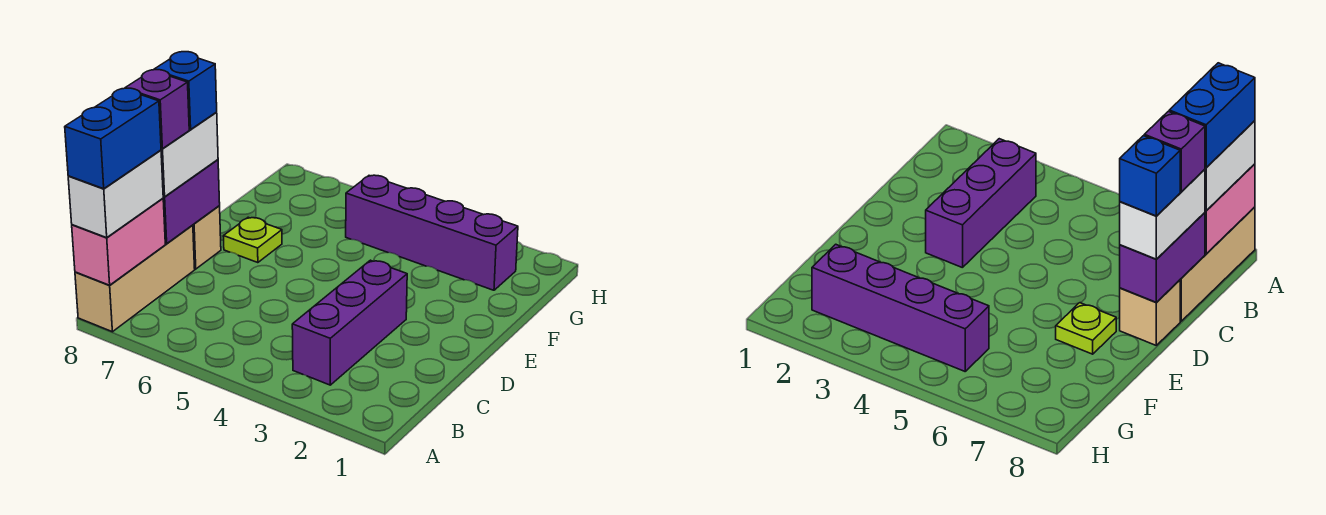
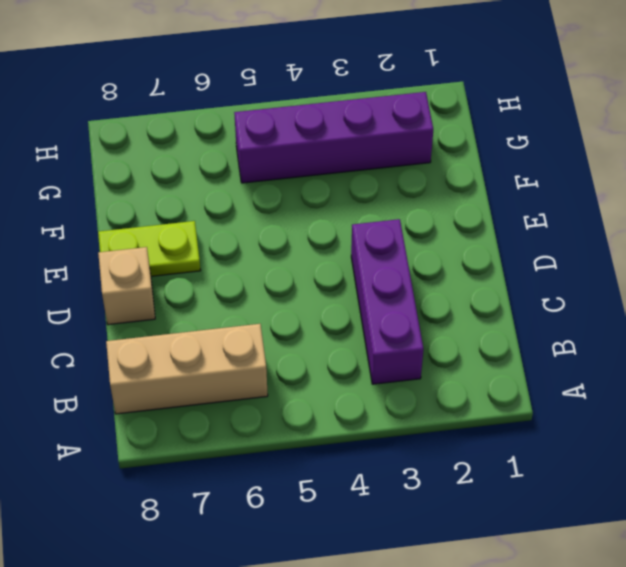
tan brick B6:B8 level 1 -> tan brick A8:C8 level 1
lime plate E7:E8 level 1 -> lime plate E7 level 1
none -> pink brick A8:B8 level 2
none -> purple brick C8:D8 level 2
none -> white brick A8:B8 level 3

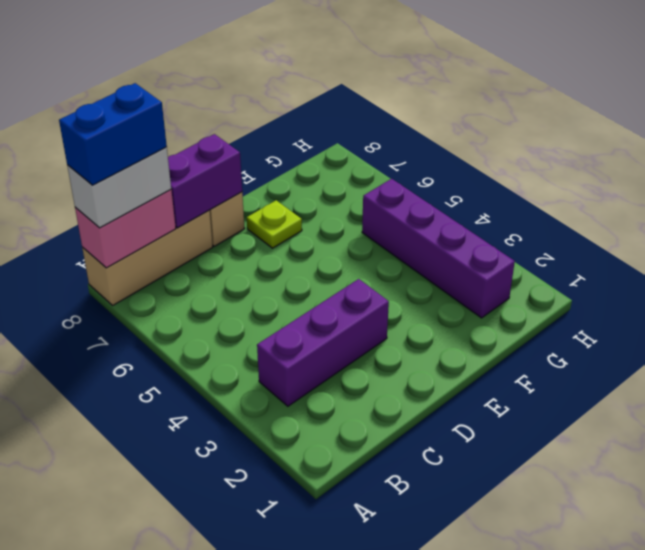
none -> white brick C8:D8 level 3
none -> purple brick C8 level 4
none -> blue brick D8 level 4

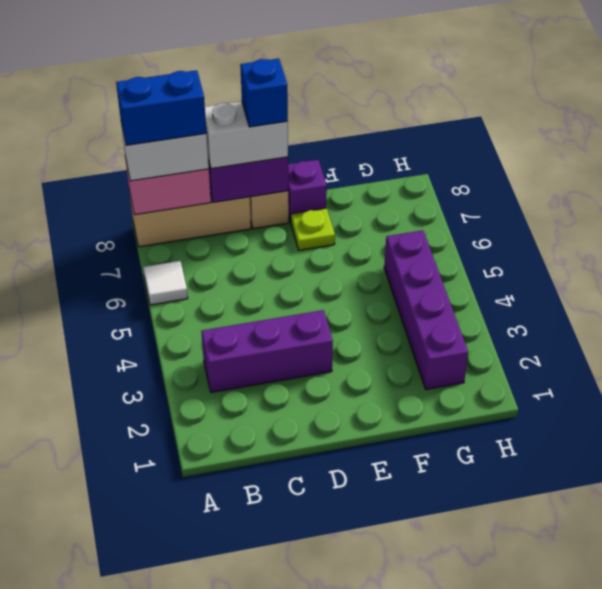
white tile A6 level 1 -> none
purple brick E8 level 1 -> purple brick C8 level 4

